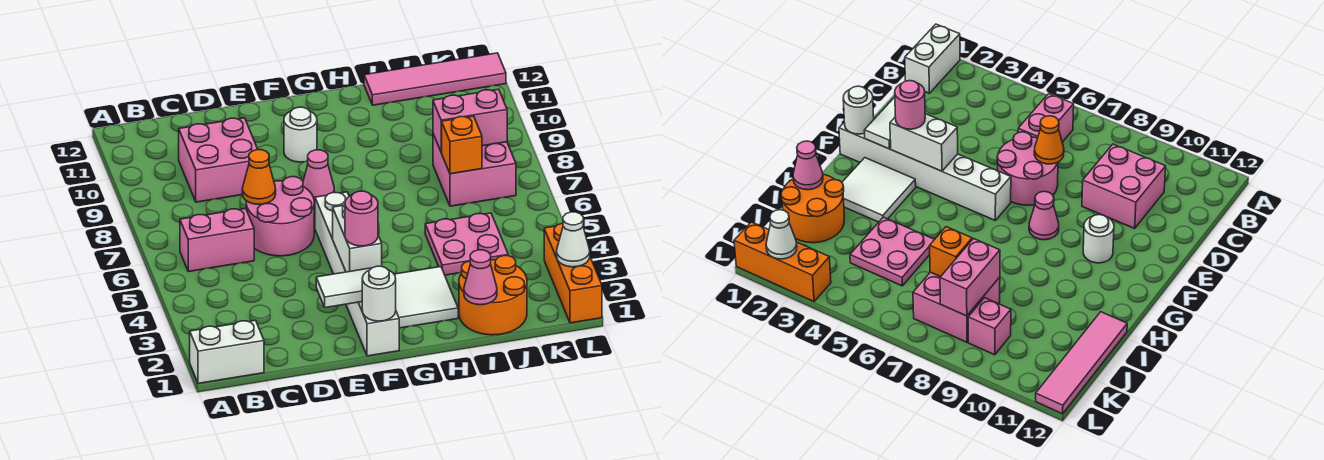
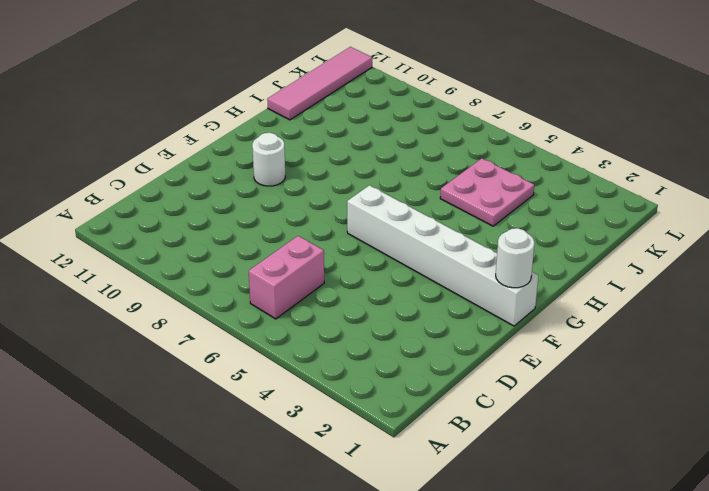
none -> white brick A1:B1 level 1
none -> pink brick C9:D10 level 1
none -> pink round brick D6:E7 level 1

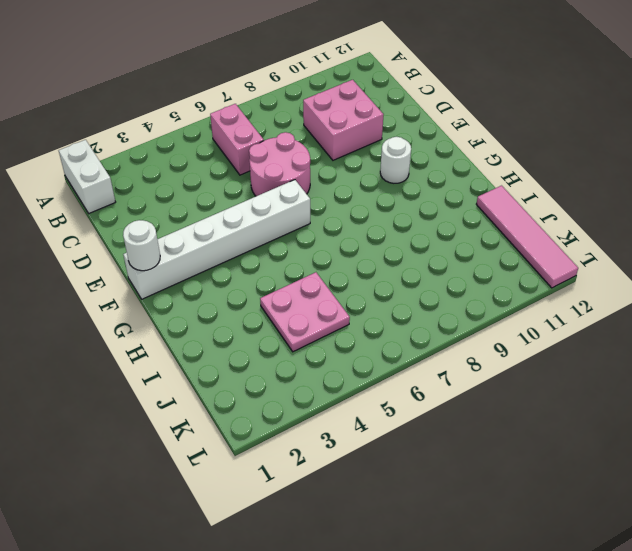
none -> pink cone F8 level 1
none -> white tile G2:H3 level 1
none -> orange round brick I1:J2 level 1

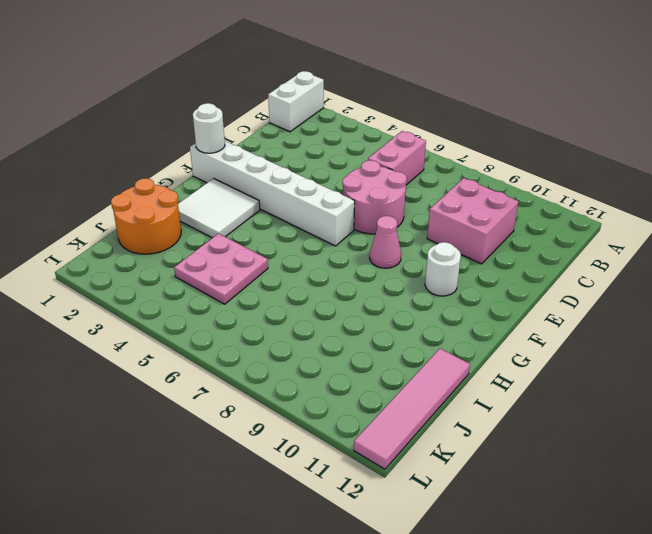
none -> pink brick J7:K8 level 1
none -> pink brick K9 level 1
none -> orange brick L1:L3 level 1

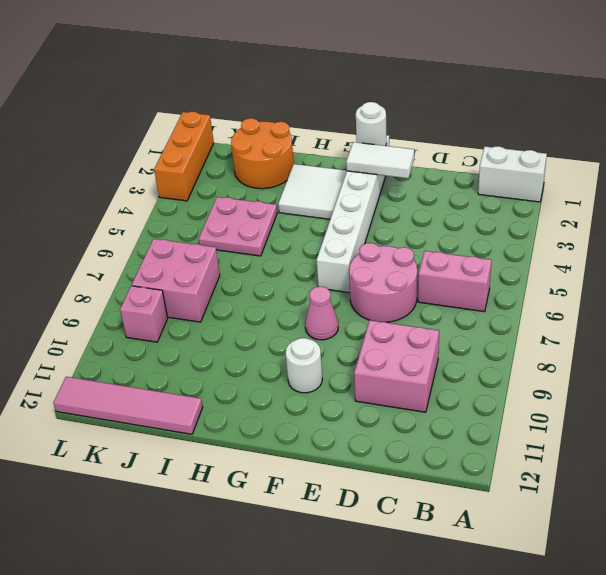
none -> orange cone D7 level 2
none -> white brick F3:F4 level 2
none -> pink cone I1 level 2

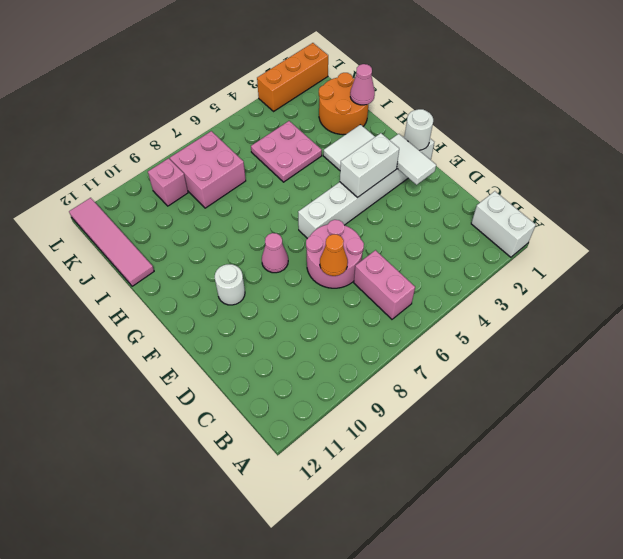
none -> pink brick C9:D10 level 1
none -> orange brick J7 level 2
none -> pink brick J8:K8 level 2

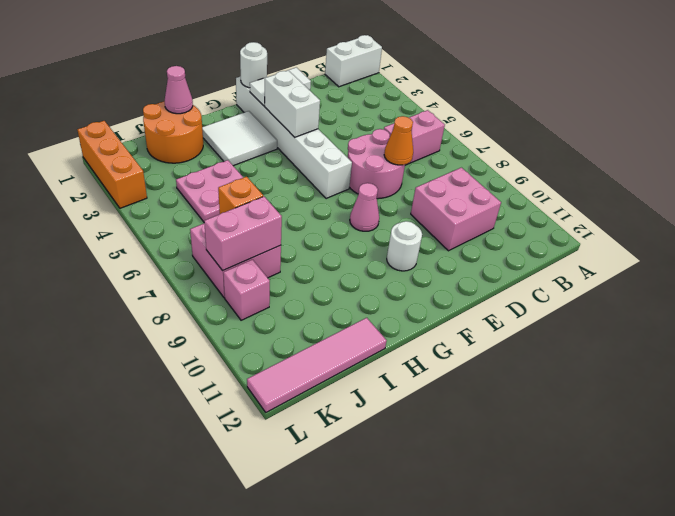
none -> white cone L2 level 2
none -> pink round brick F3 level 3

